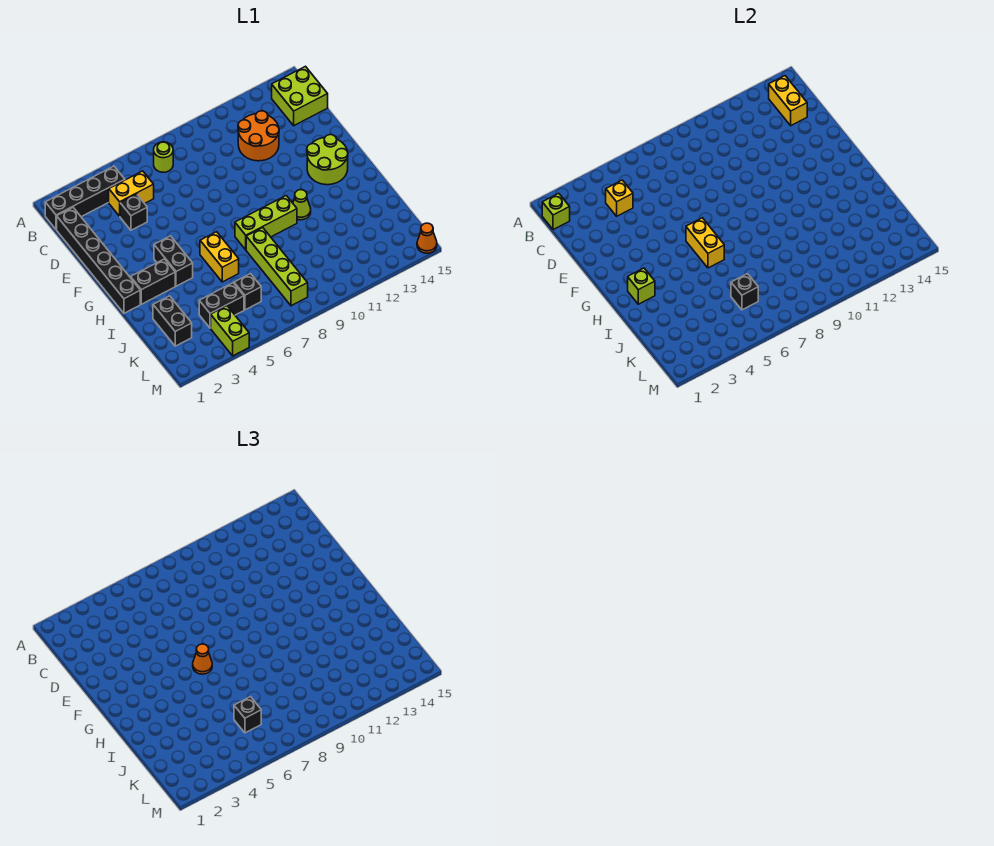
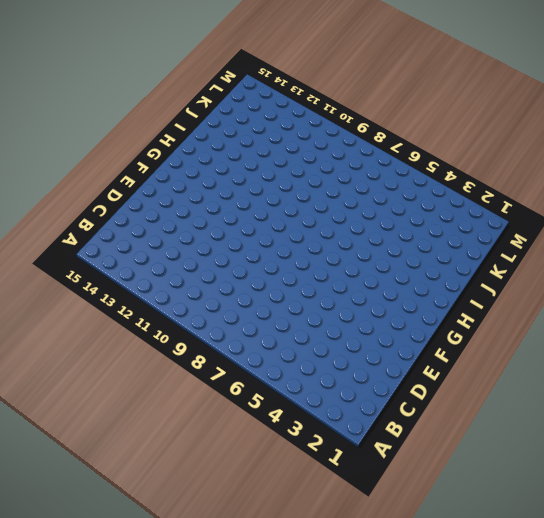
none -> black brick B1:B4 level 1
none -> lime round brick B7 level 1
none -> lime brick B14:C15 level 1

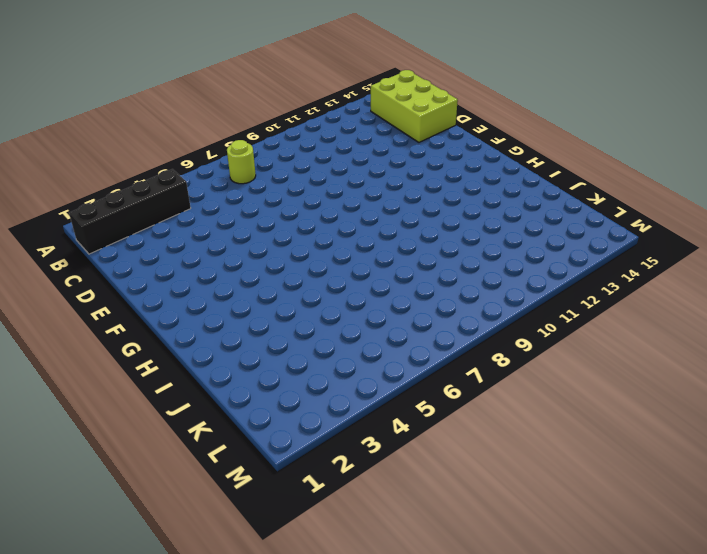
lime brick B14:D15 level 1 -> lime brick B14:C15 level 1
none -> black brick C1:H1 level 1
none -> yellow brick C4:C5 level 1
none -> orange round brick C11:D12 level 1

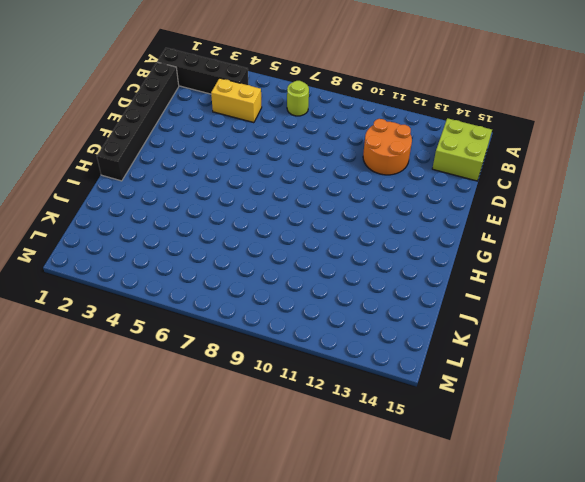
none -> black brick D4 level 1
none -> lime round brick F13:G14 level 1
none -> black brick G4:H4 level 1

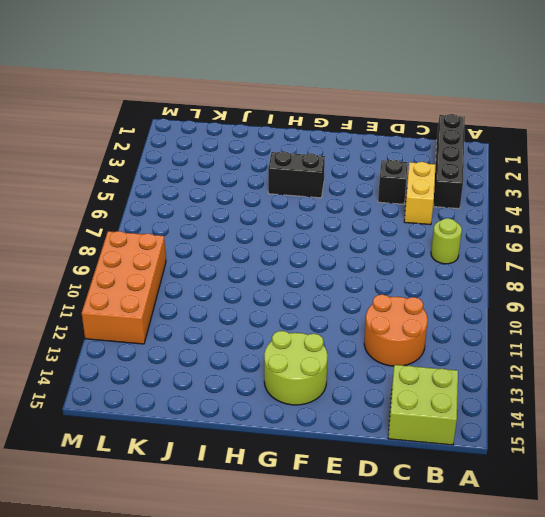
orange brick L9:M12 level 1 -> none
none -> black brick C1:H1 level 1
none -> black brick H2:H3 level 1
none -> yellow brick H6:I6 level 1

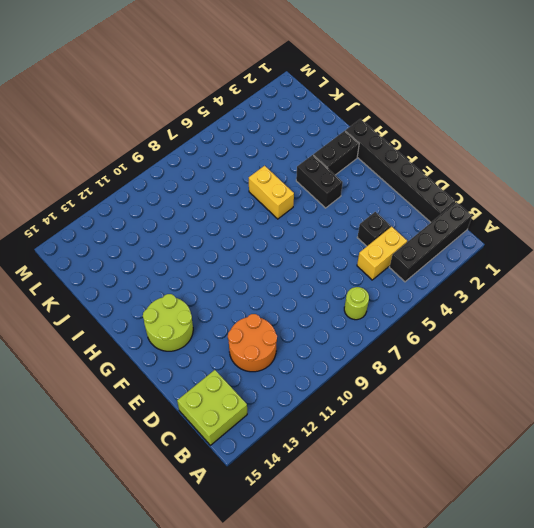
none -> lime brick H8:H10 level 1
none -> lime cone H11 level 1
none -> lime brick I8:L8 level 1

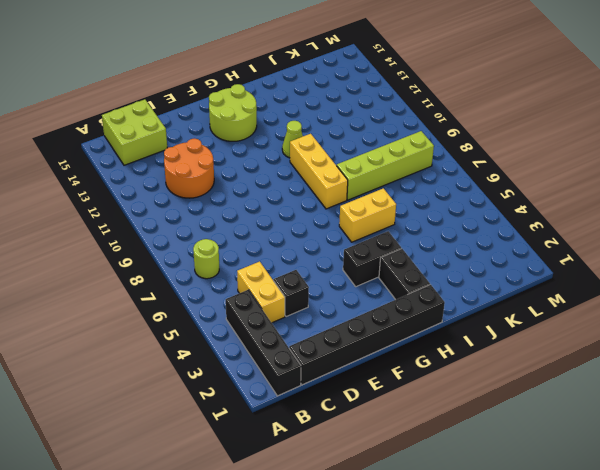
yellow brick H8:H10 level 1 -> lime brick H8:H10 level 1
none -> black brick J2:K2 level 1
none -> black brick K4:K5 level 1
none -> black brick K6 level 1

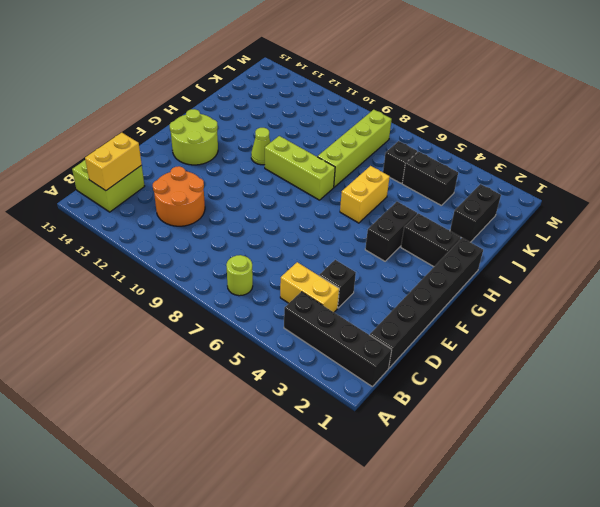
none -> lime brick L4:M4 level 1
none -> orange cone M15 level 1
none -> lime brick B1 level 2

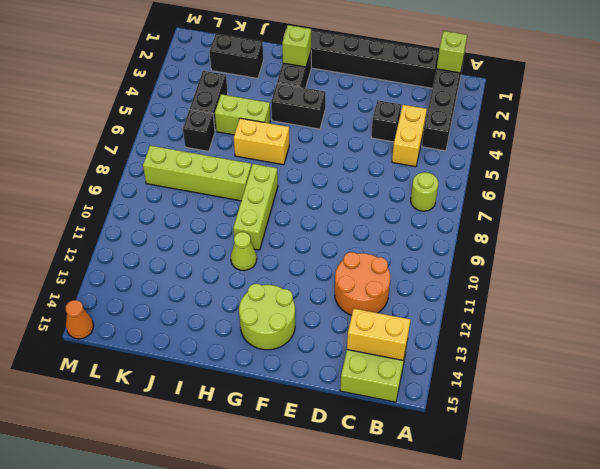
lime brick I5:J5 level 1 -> lime brick L4:M4 level 1
none -> yellow brick C4 level 2
none -> yellow brick G6:H6 level 2
none -> black brick K6 level 2

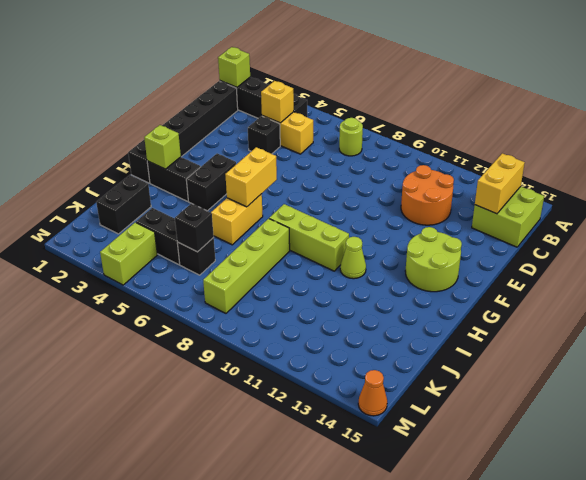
none -> orange cone G6 level 3
none -> black brick K6 level 3

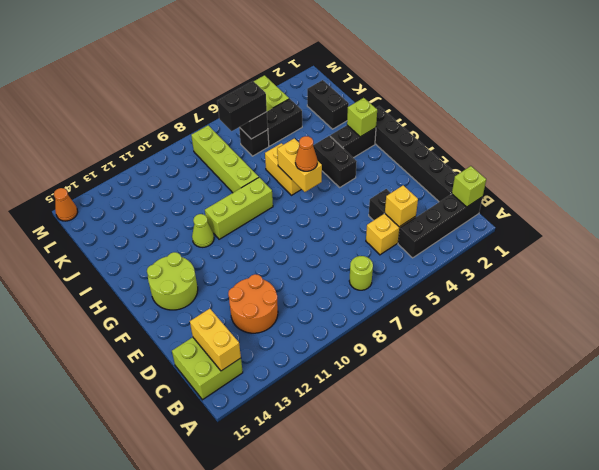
black brick K6:K7 level 3 -> black brick K6 level 3

